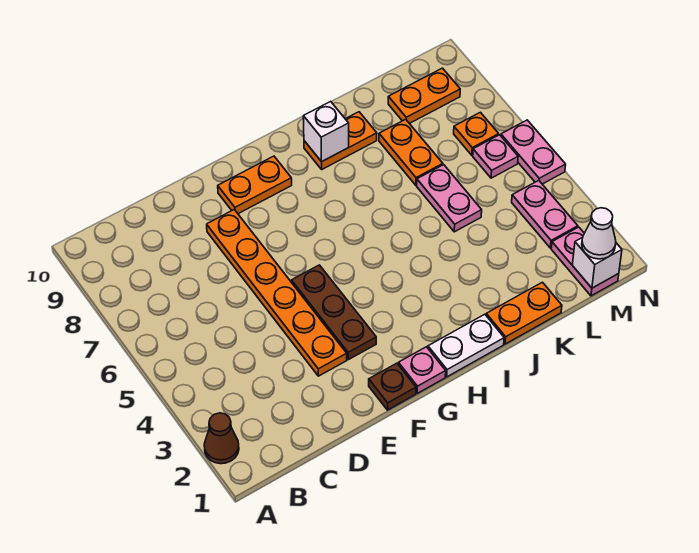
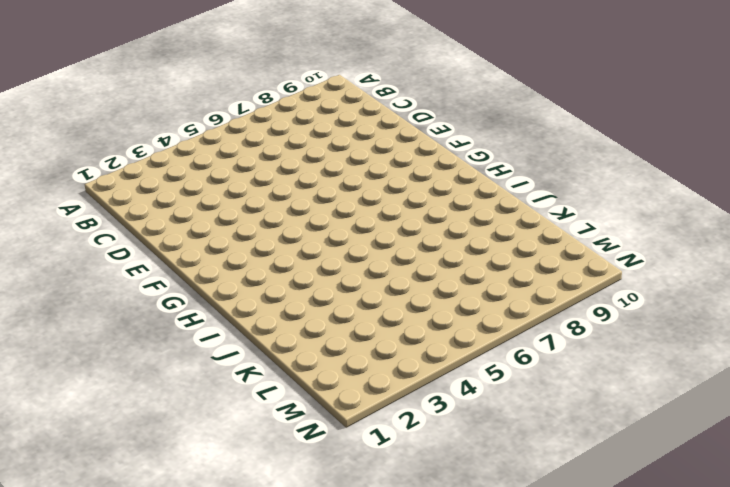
none -> brown cone A2 level 1
none -> orange plate E3:E8 level 1
none -> brown plate F1 level 1

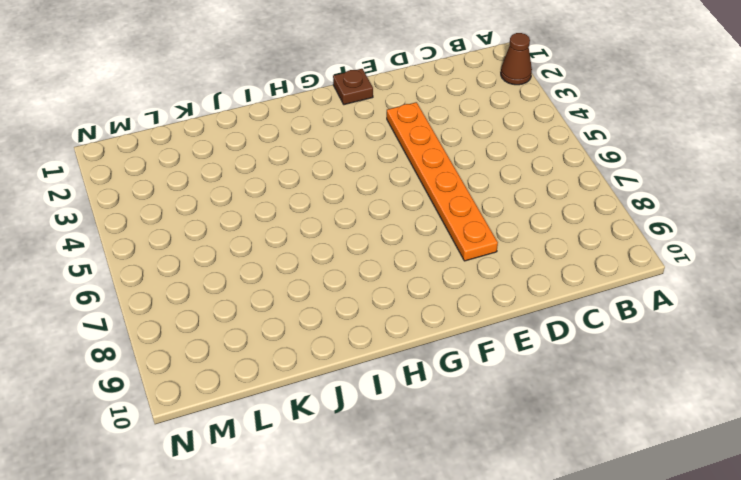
none -> brown plate F3:F5 level 1
none -> orange plate F9:G9 level 1
none -> pink plate G1 level 1

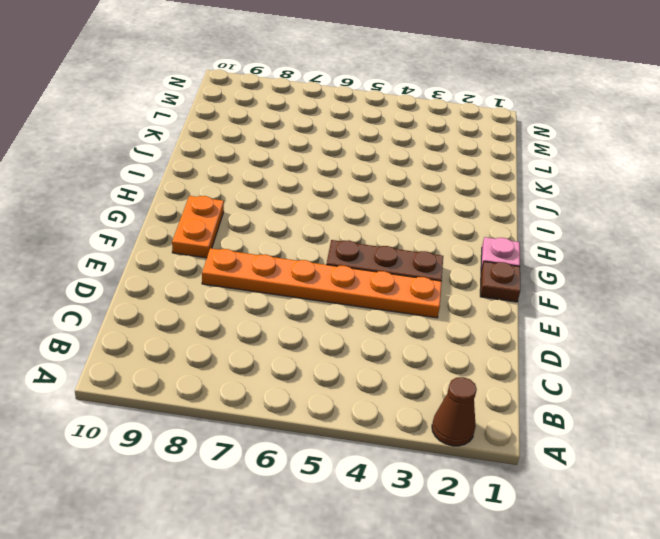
none -> white plate H1:I1 level 1
none -> orange plate I9:J9 level 1
none -> orange plate J1:K1 level 1

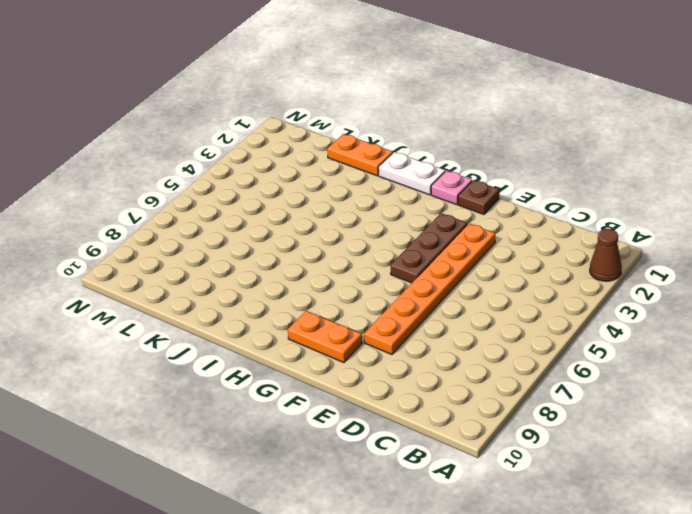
none -> orange plate I9:J9 level 1
none -> pink plate K5:K6 level 1
none -> orange plate K7:K8 level 1

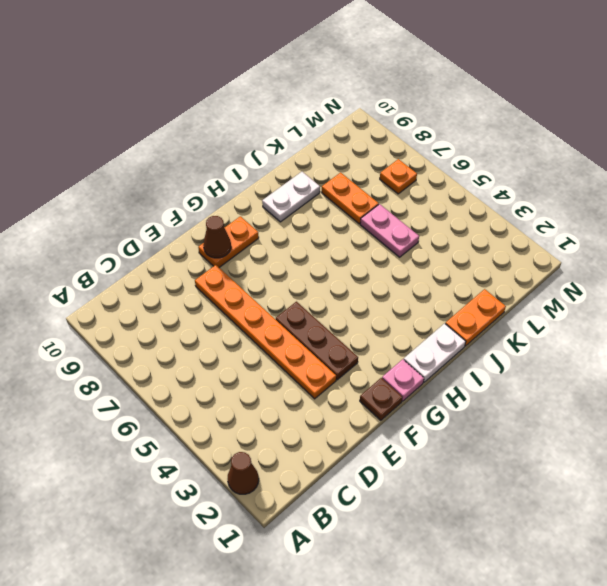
brown cone F9 level 2 -> none
white plate I9:J9 level 1 -> orange plate I9:J9 level 1
none -> orange plate L9:M9 level 1
none -> pink plate M1:M2 level 1
none -> pink plate M3:M4 level 1

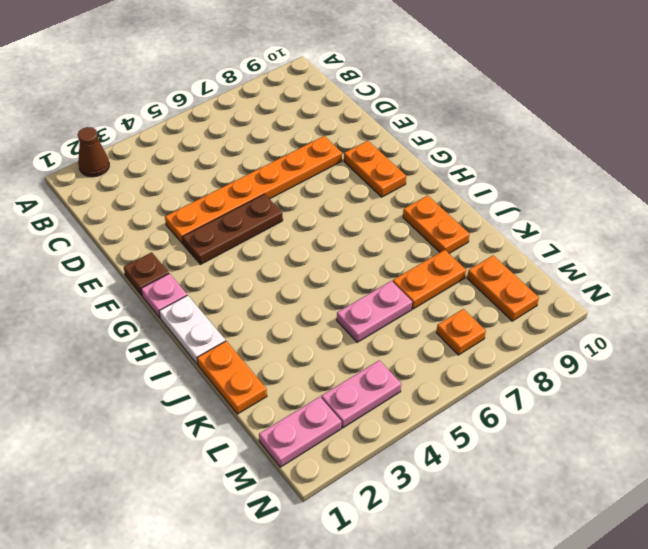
none -> pink plate M6 level 1
none -> pink plate N5:N6 level 1
none -> white brick I9 level 2

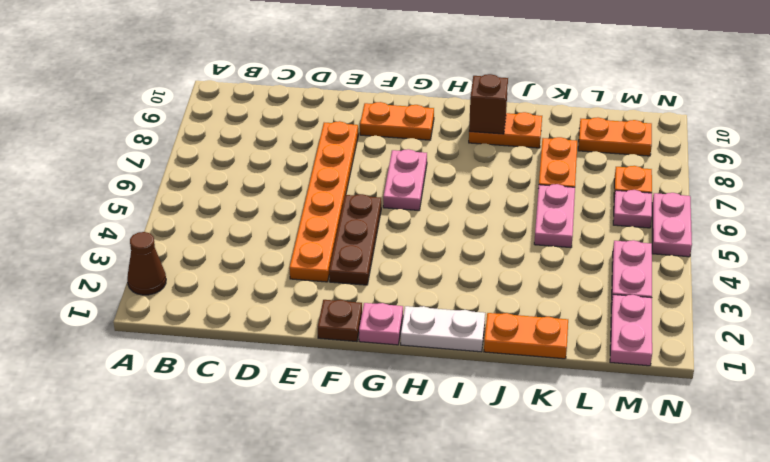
pink plate G6:G7 level 1 -> none
brown brick I9 level 2 -> white brick I9 level 2
none -> white brick M1 level 2
none -> white cone M1 level 3

